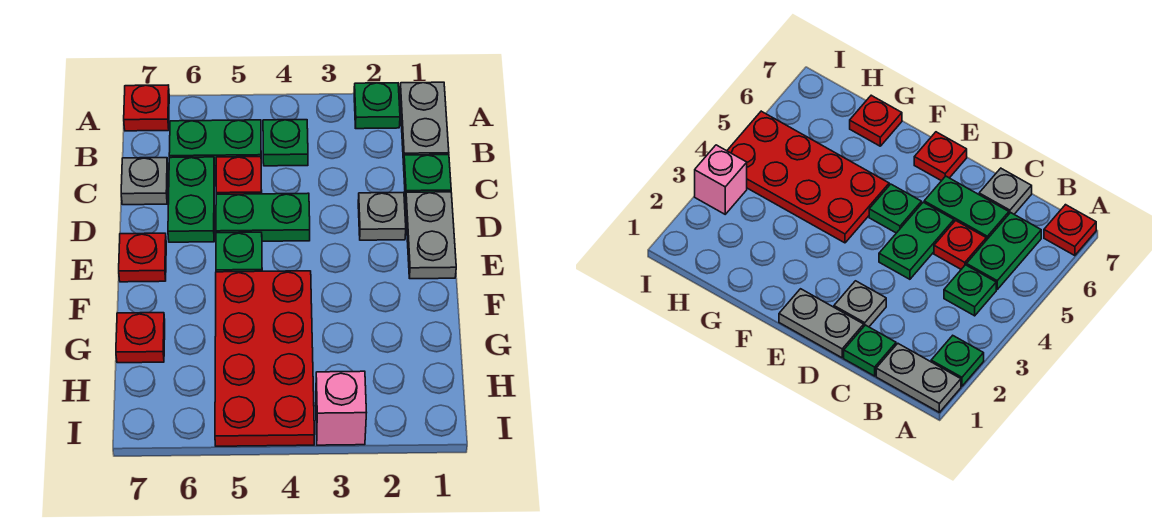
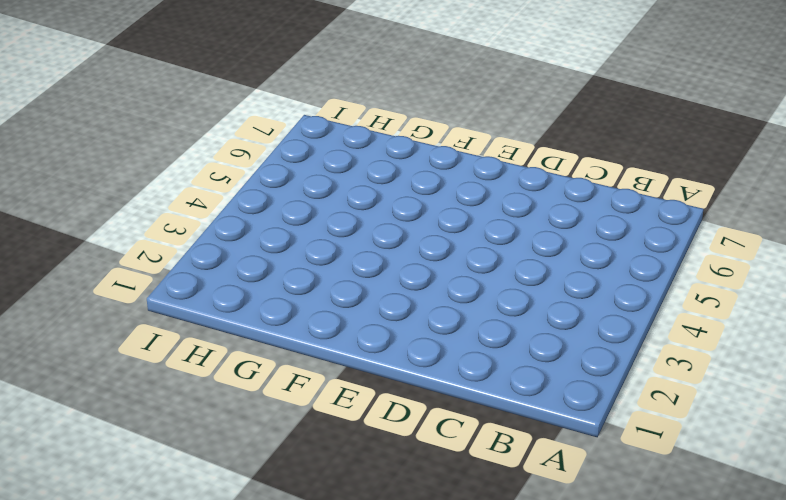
none -> grey plate A1:B1 level 1
none -> green plate A2 level 1
none -> red plate A7 level 1

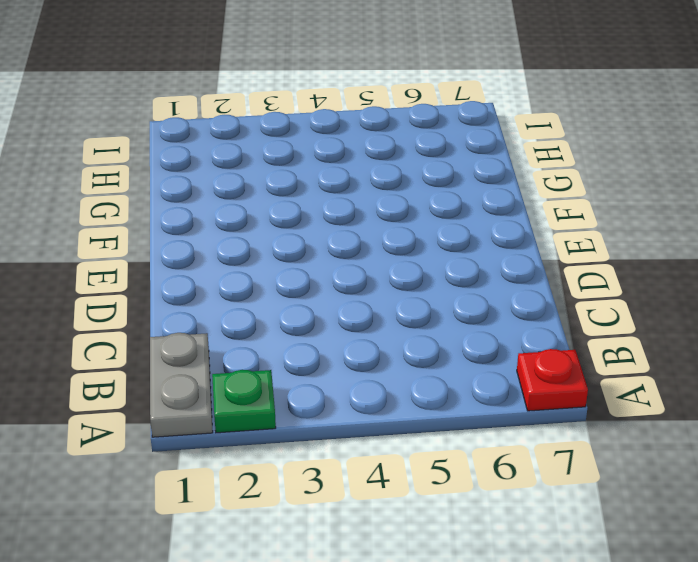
none -> green plate B4 level 1
none -> green plate B5:B6 level 1
none -> green plate C1 level 1

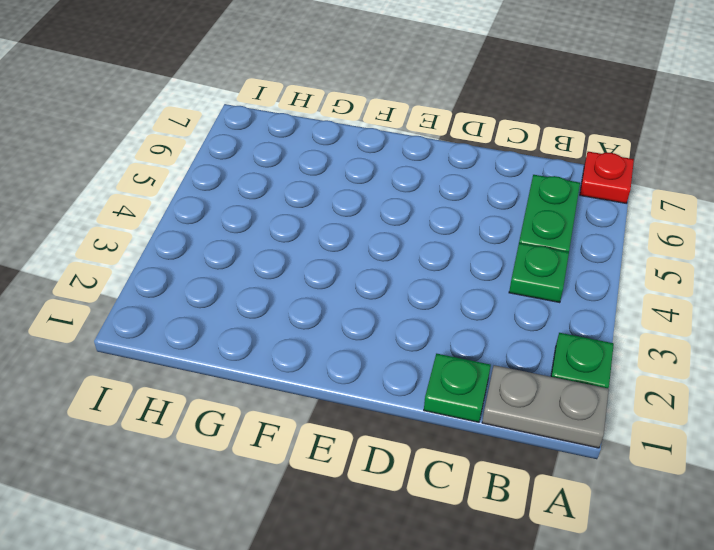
none -> red plate C5 level 1
none -> green plate C6:D6 level 1
none -> grey plate C7 level 1

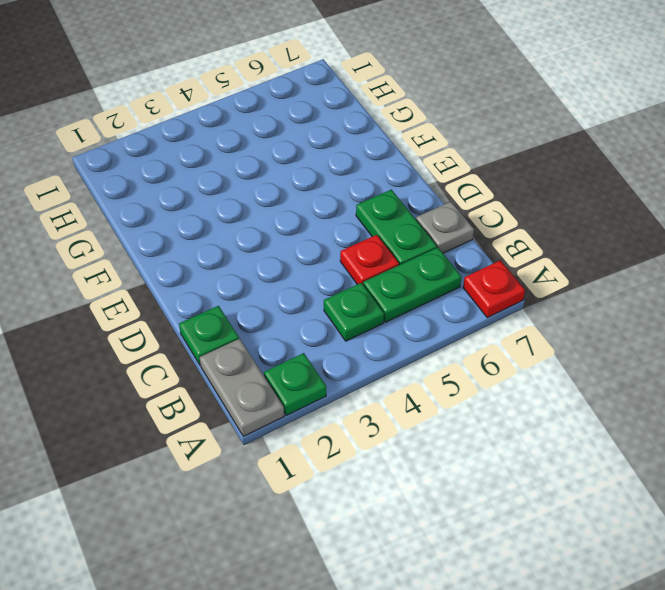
none -> grey plate D1:E1 level 1
none -> grey plate D2 level 1
none -> green plate D4:D5 level 1

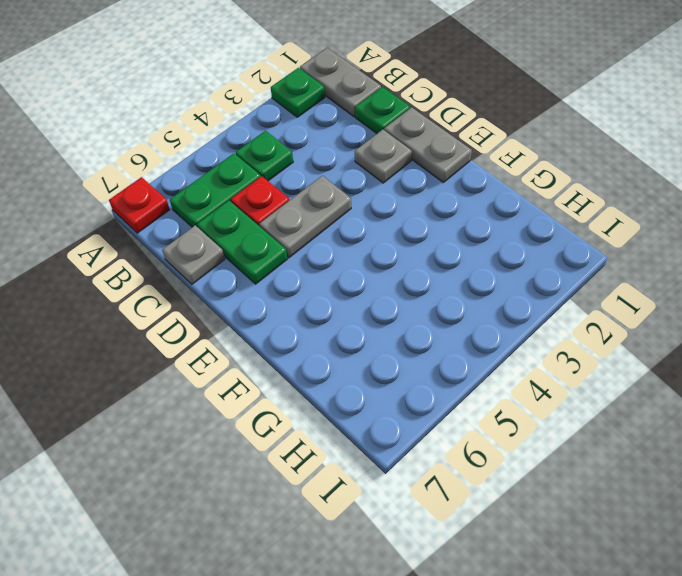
grey plate D4:D5 level 1 -> green plate D4:D5 level 1
none -> green plate E5 level 1
none -> red plate E7 level 1
none -> red plate F4:I5 level 1

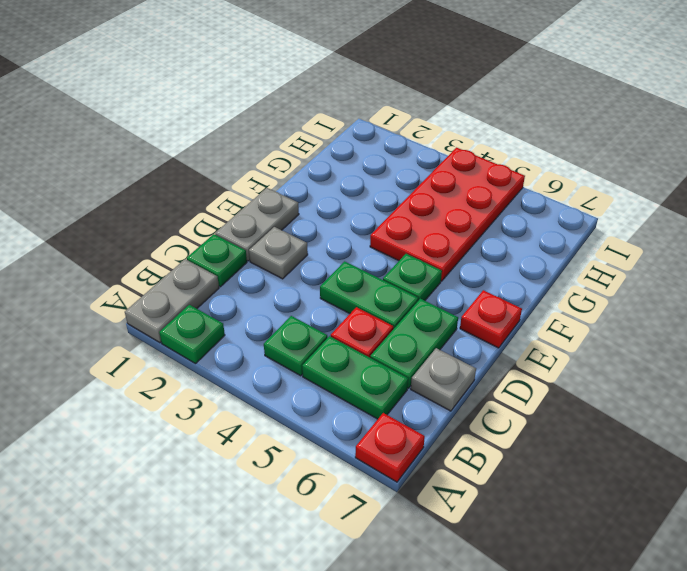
none -> red plate G7 level 1
none -> pink brick I3 level 1

